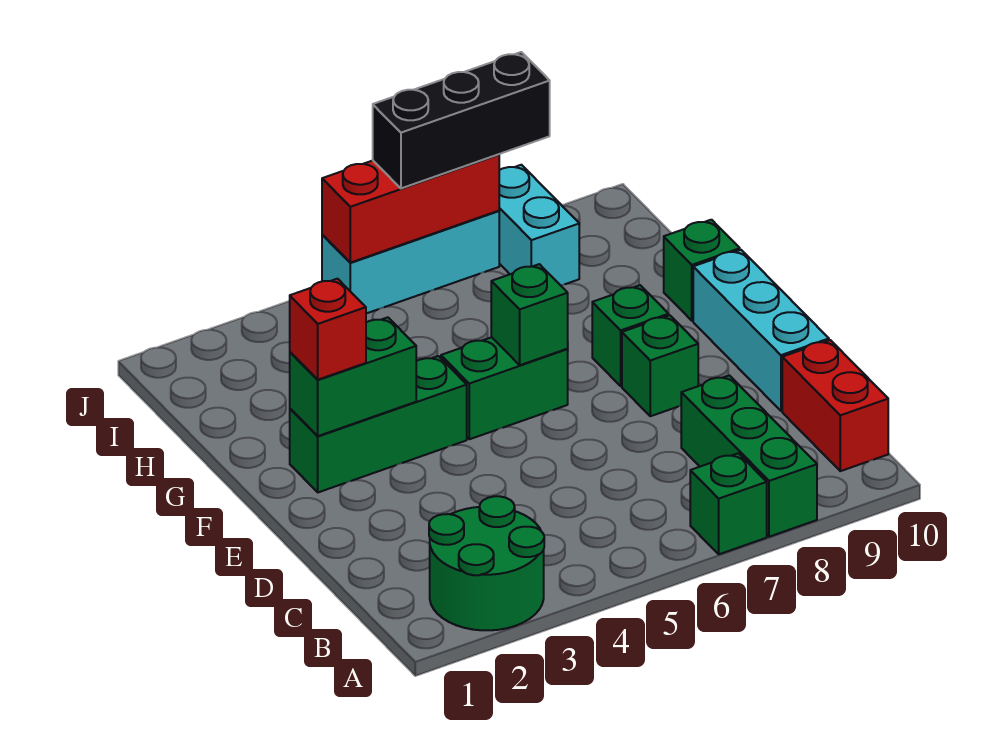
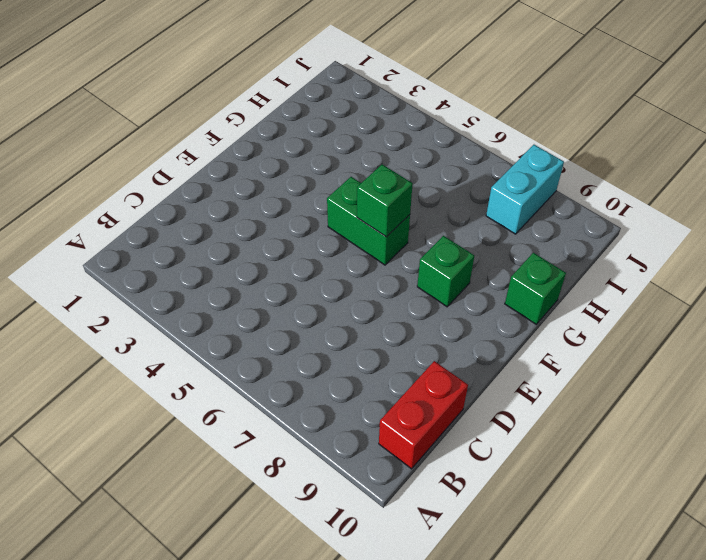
none -> green round brick A2:B3 level 1
none -> green brick A7 level 1
none -> green brick A8:C8 level 1

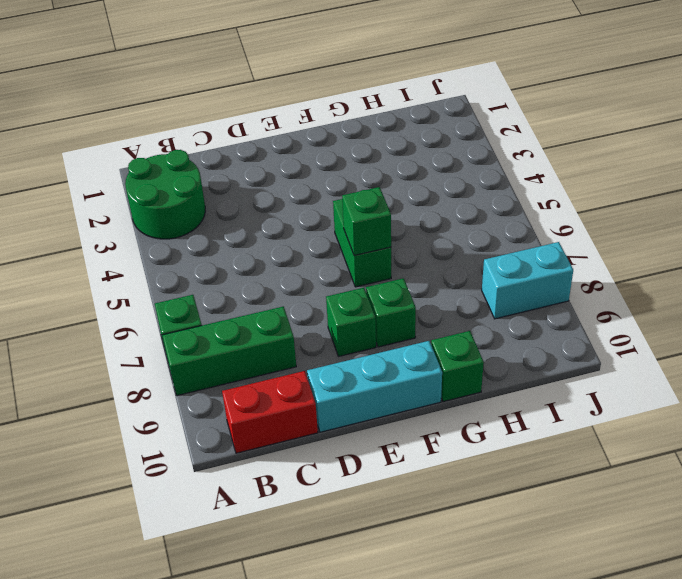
none -> green brick F2:F4 level 1
none -> cyan brick J5:J7 level 1
none -> green brick F2:F3 level 2

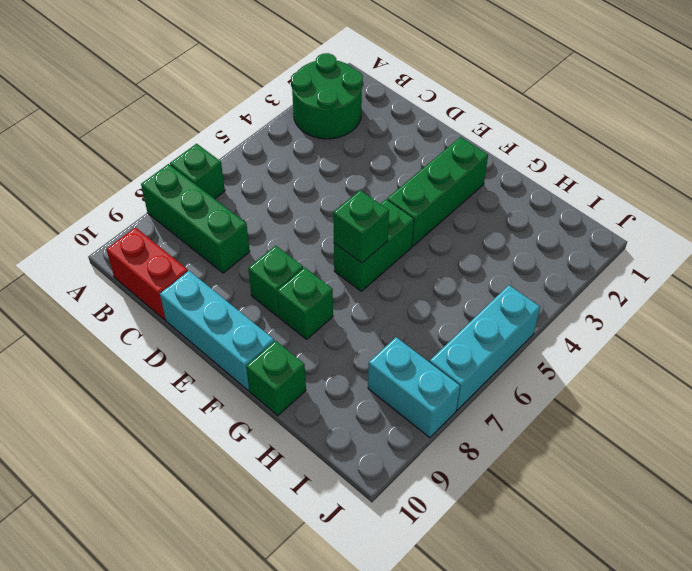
none -> green brick F2:F3 level 2
none -> red brick J5:J7 level 2
none -> red brick F2 level 3

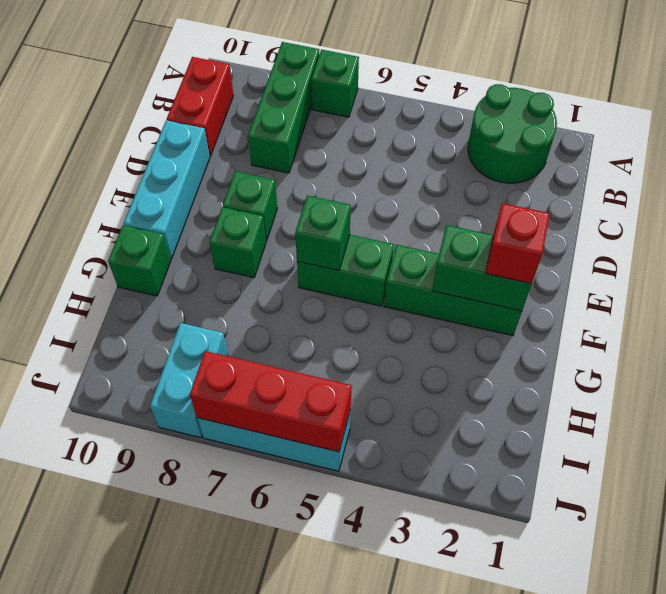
none -> black brick J6:J8 level 3

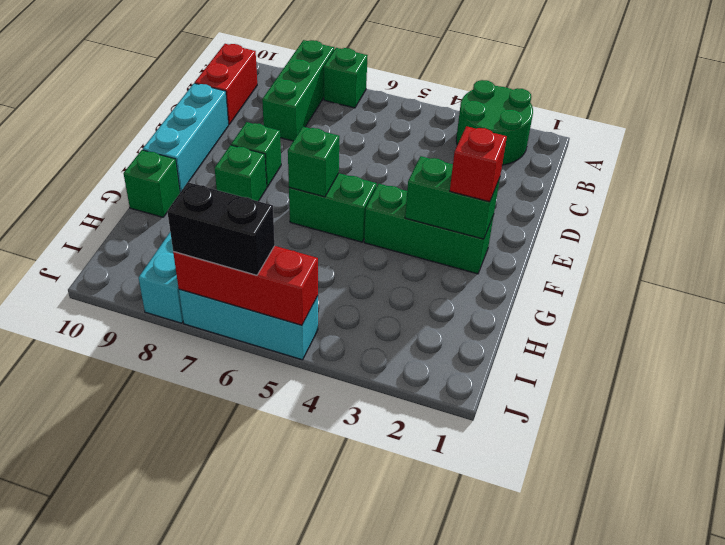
black brick J6:J7 level 3 -> black brick J6:J8 level 3

